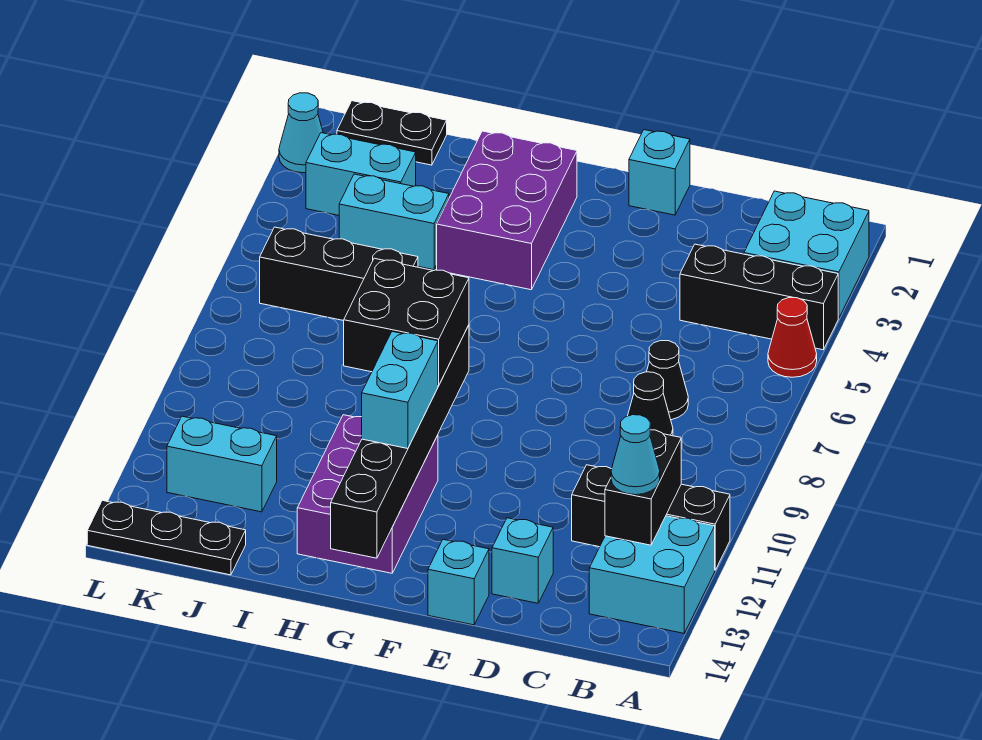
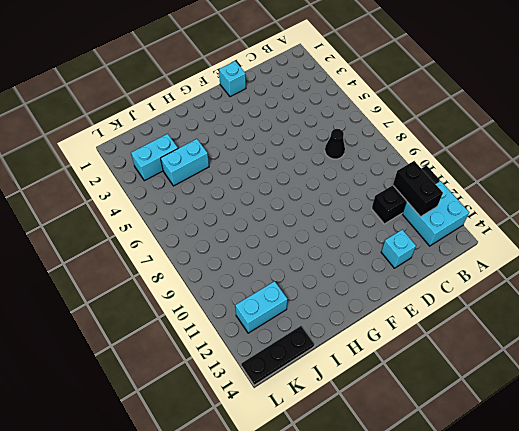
none -> cyan brick A2:B3 level 1
none -> black brick A4:C4 level 1
none -> red cone A5 level 1

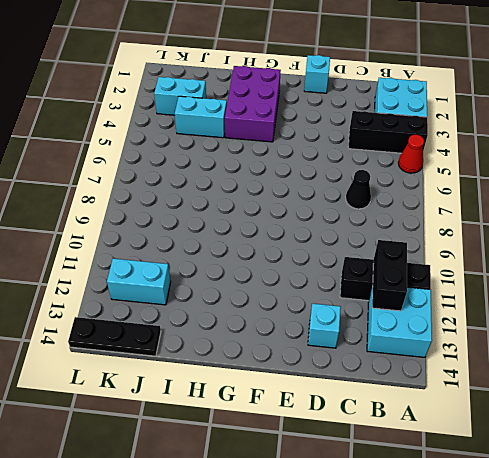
none -> black cone C8 level 1
none -> cyan brick E14 level 1
none -> purple brick G11:H13 level 1

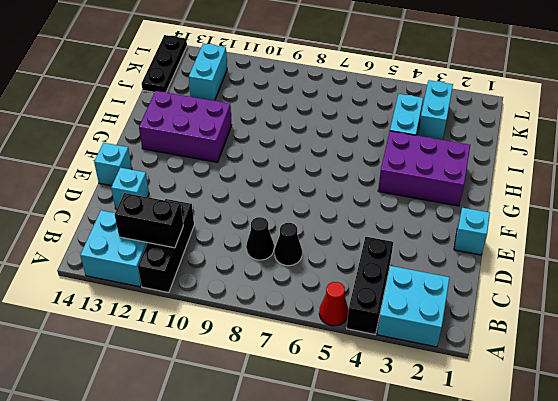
none -> black brick I6:K6 level 1
none -> black plate J1:K1 level 1
none -> cyan cone L2 level 1

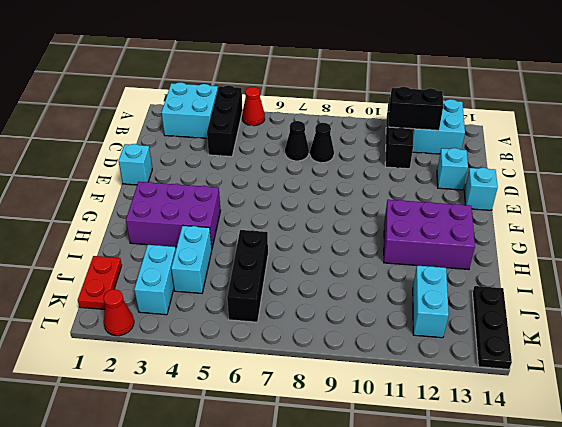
red plate J1:K1 level 1 -> black plate J1:K1 level 1
red cone L2 level 1 -> cyan cone L2 level 1
none -> black brick G9:G14 level 2
none -> cyan cone B12 level 3
none -> black brick G9:H10 level 3

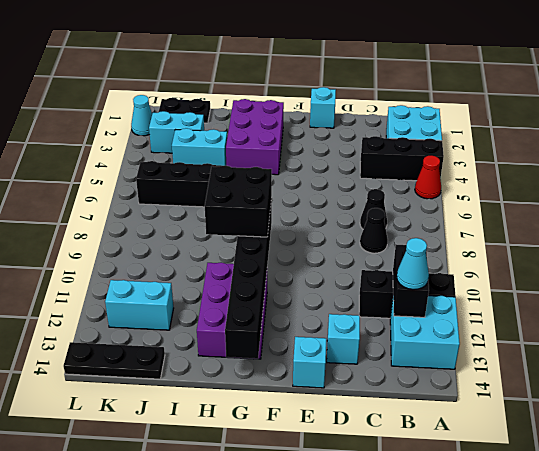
none -> cyan brick G11:G12 level 3

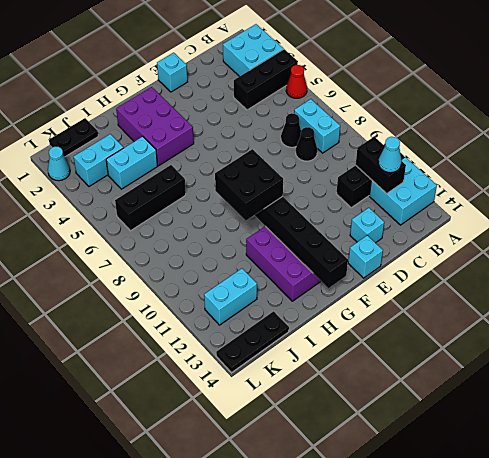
cyan brick B7:B8 level 1 -> cyan brick G11:G12 level 3

